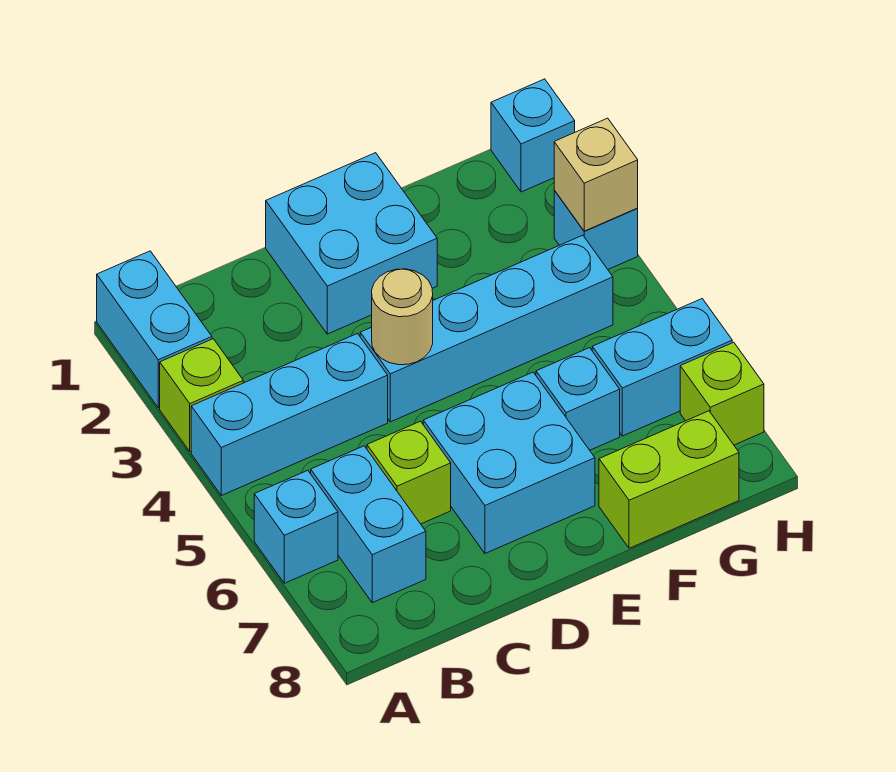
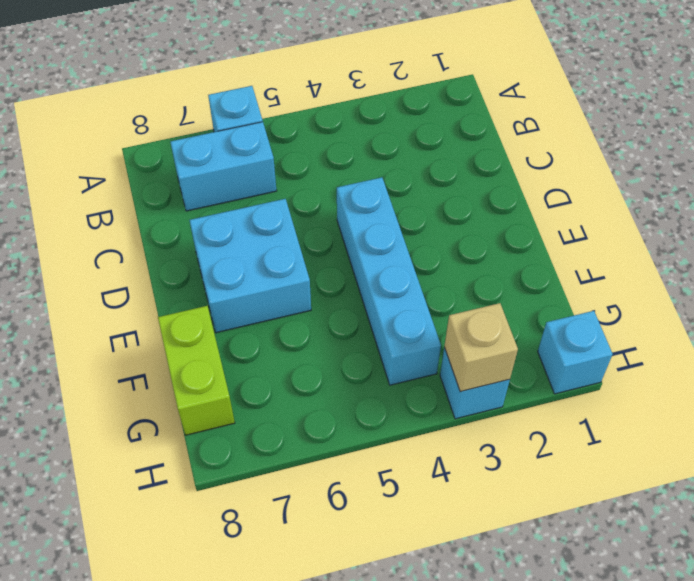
none -> cyan brick A1:A2 level 1
none -> lime brick A3 level 1
none -> cyan brick A4:C4 level 1

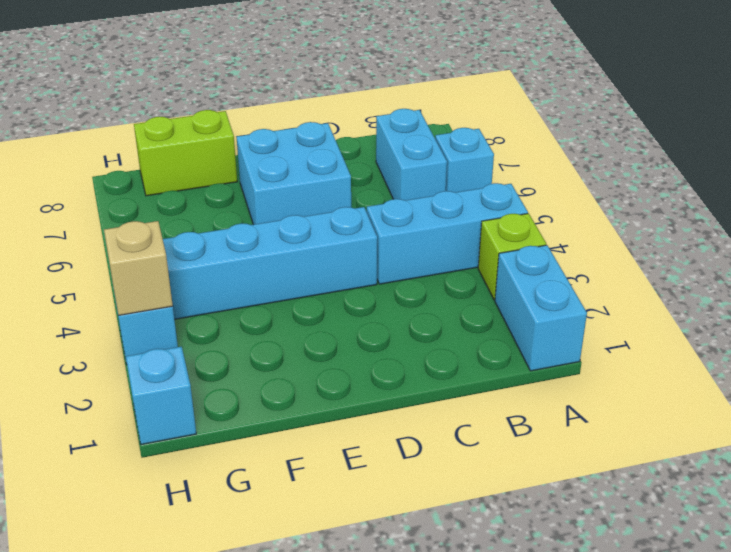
none -> lime brick C6 level 1
none -> cyan brick D1:E2 level 1
none -> cyan brick F6 level 1

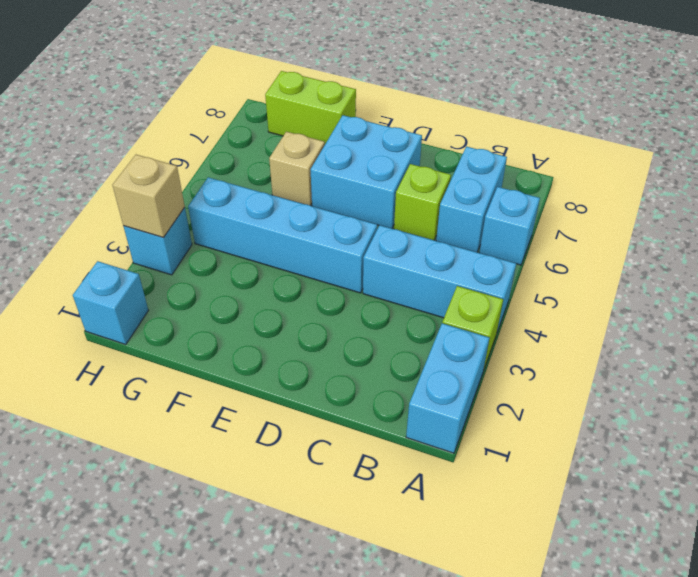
tan brick F6 level 1 -> cyan brick F6 level 1
none -> cyan brick D1:E2 level 1
none -> cyan brick G6:H6 level 1
none -> lime brick H7 level 1

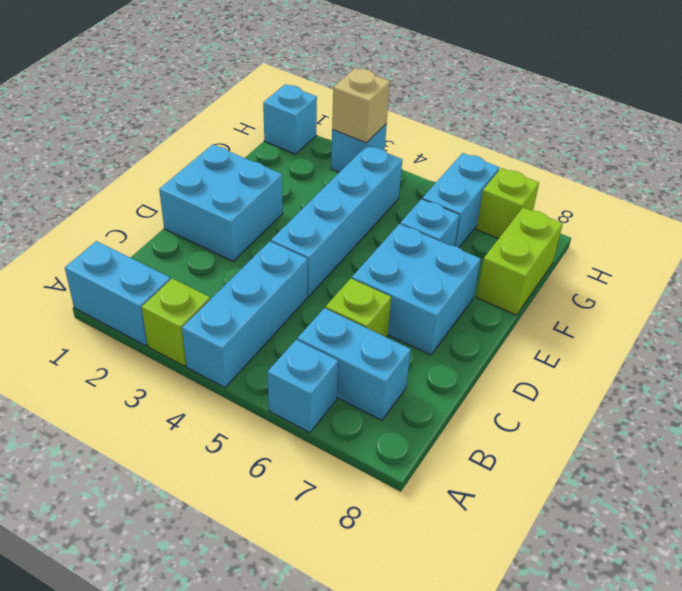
none -> tan round brick D4 level 2

